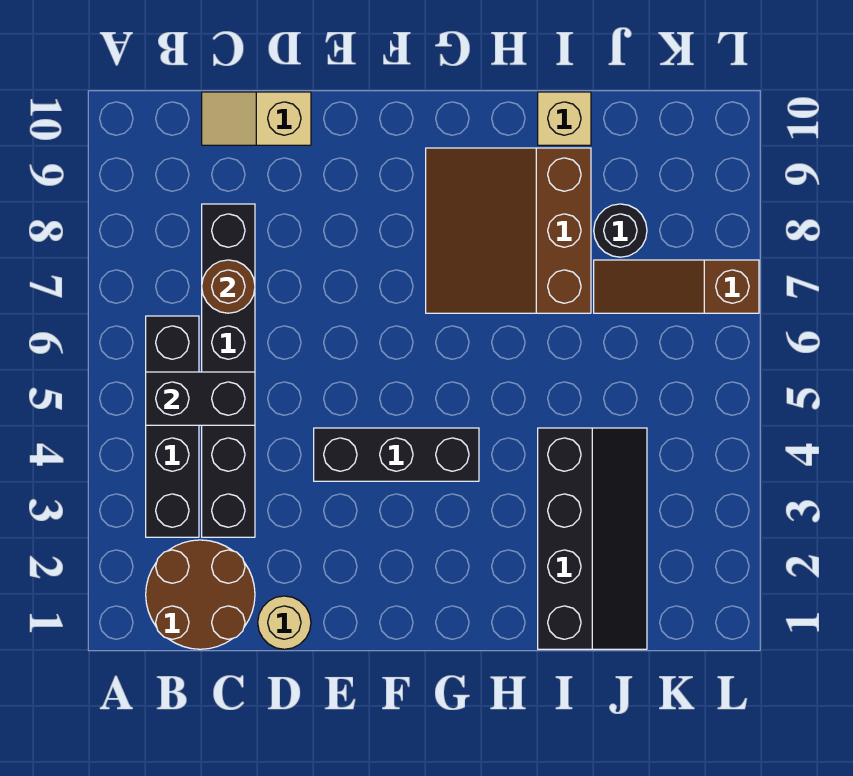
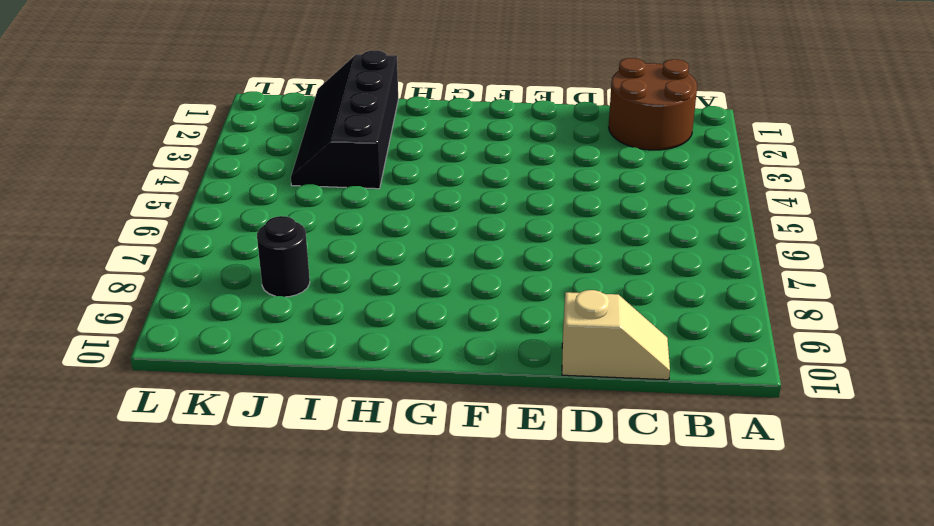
none -> black brick B3:B6 level 1
none -> black brick C3:C8 level 1
none -> tan round brick D1 level 1

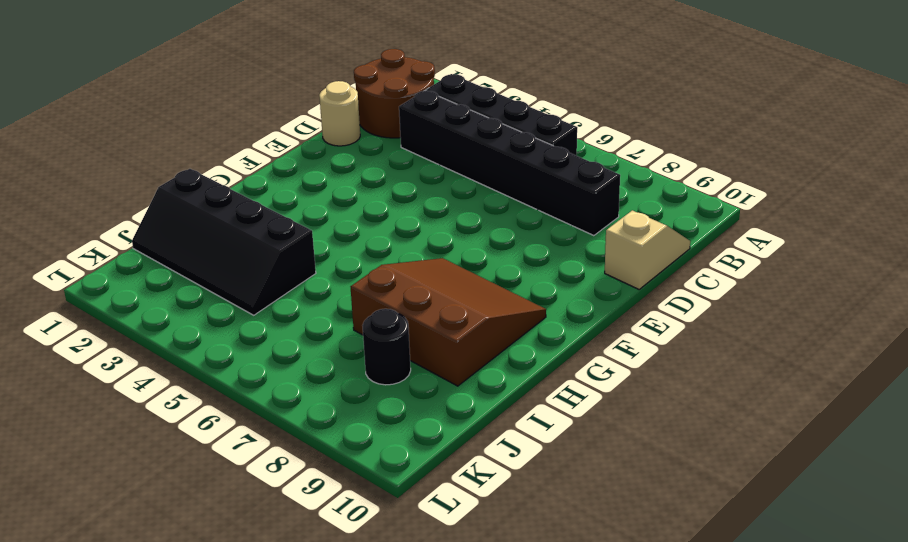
none -> black brick E4:G4 level 1
none -> tan brick I10 level 1
none -> brown slope J7:L7 level 1 top L

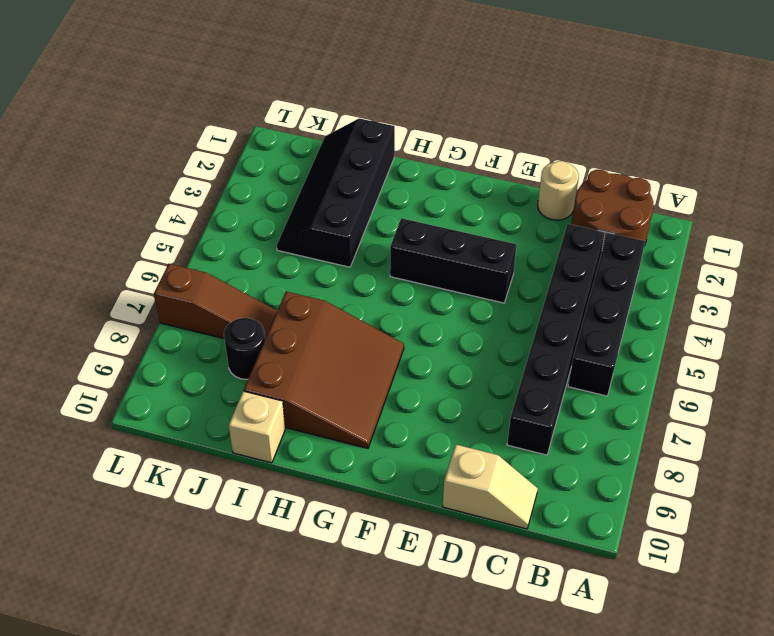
none -> black brick B5:C5 level 2
none -> brown round brick C7 level 2

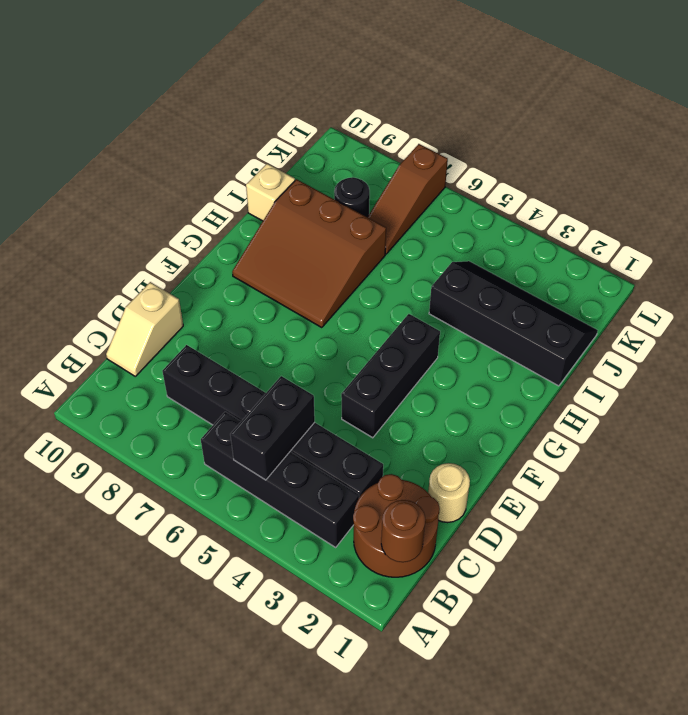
brown round brick B1 level 2 -> brown round brick C7 level 2

